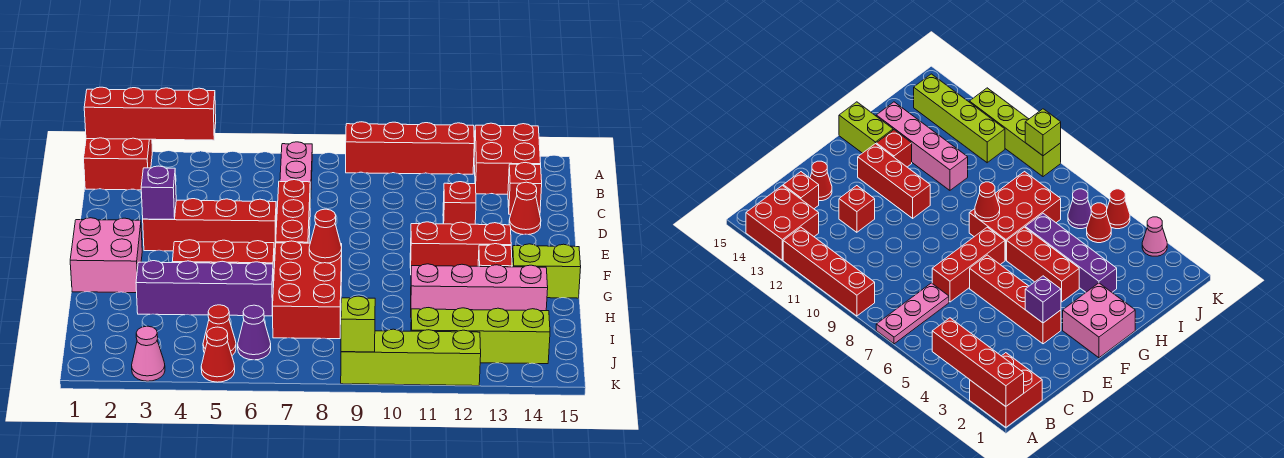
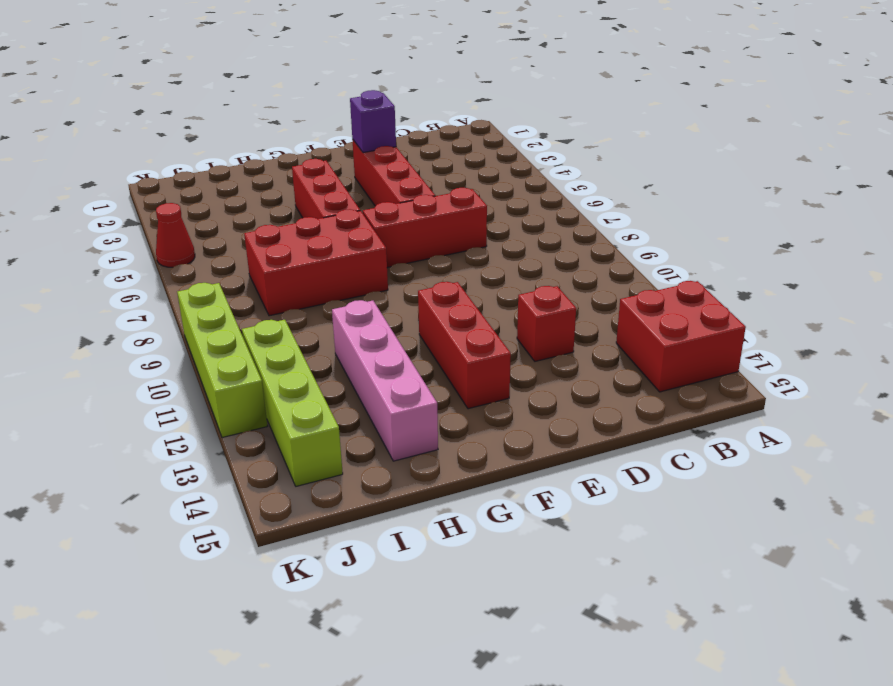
none -> red brick A1:B2 level 1
none -> pink plate A7:C7 level 1
none -> red brick A9:A12 level 1

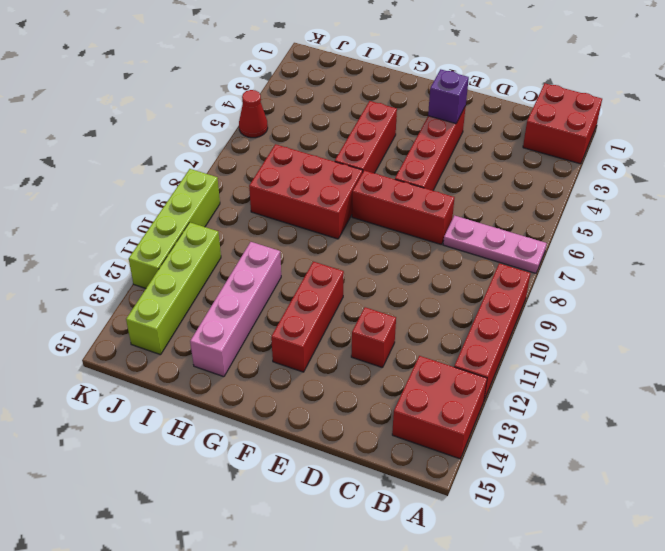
none -> red brick C14 level 1
none -> red cone D14 level 1
none -> pink brick F1:G2 level 1

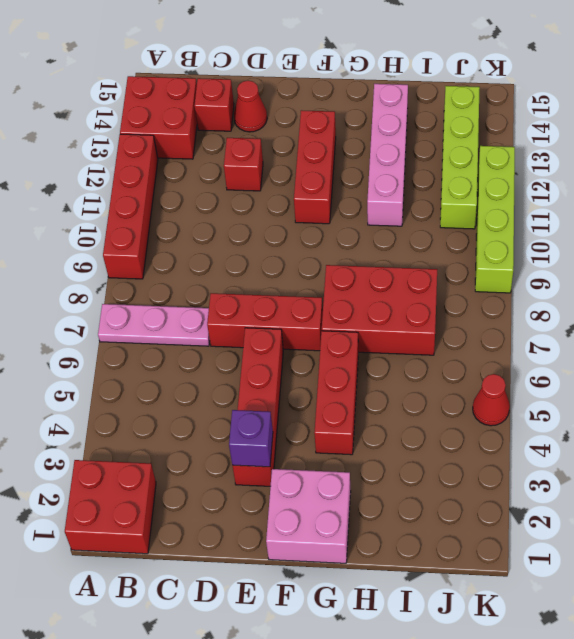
none -> red brick G13 level 1
none -> lime brick G14:G15 level 1
none -> purple brick H3:H6 level 1

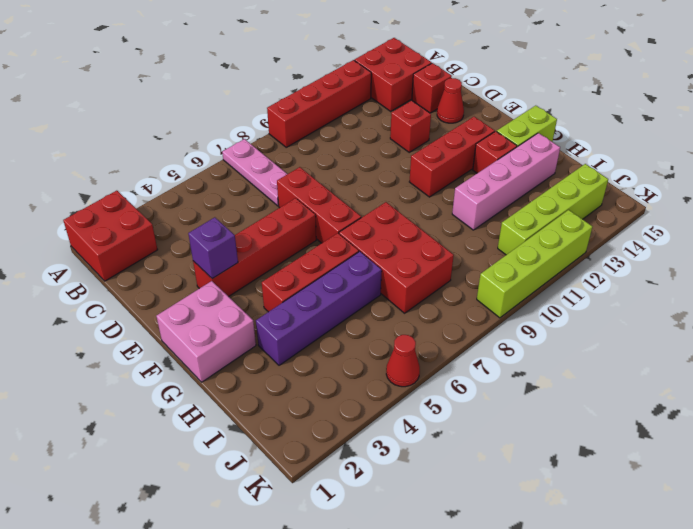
none -> red cone J5 level 1
none -> purple cone J6 level 1
none -> pink cone K3 level 1

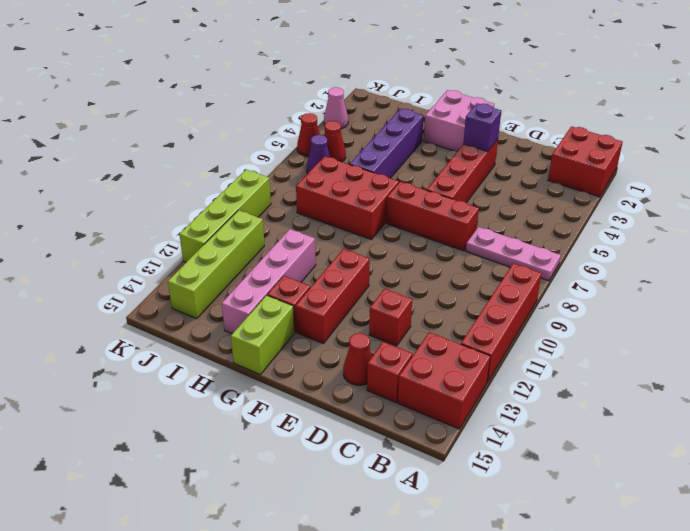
none -> red brick G4:G6 level 1
none -> red brick A1:A4 level 2
none -> red cone G8 level 2

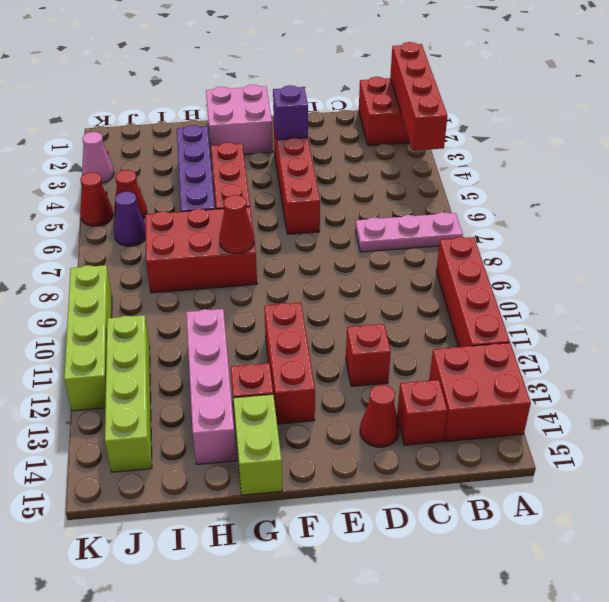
none -> red brick D7:F7 level 1
none -> lime brick K9 level 2

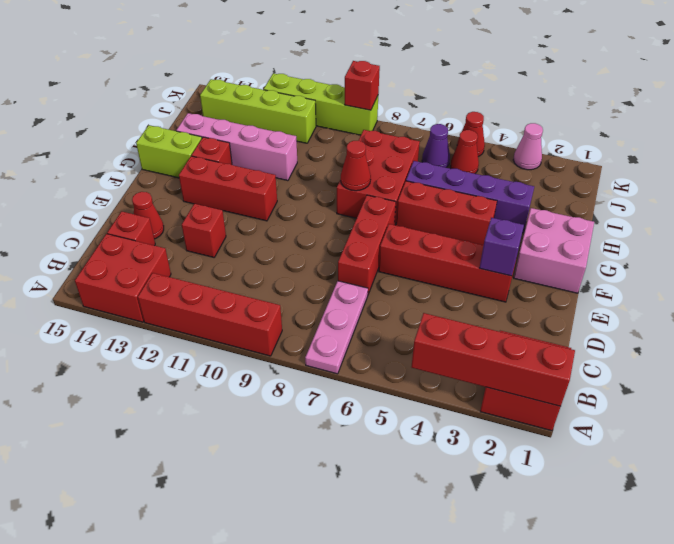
red brick K9 level 2 -> lime brick K9 level 2

